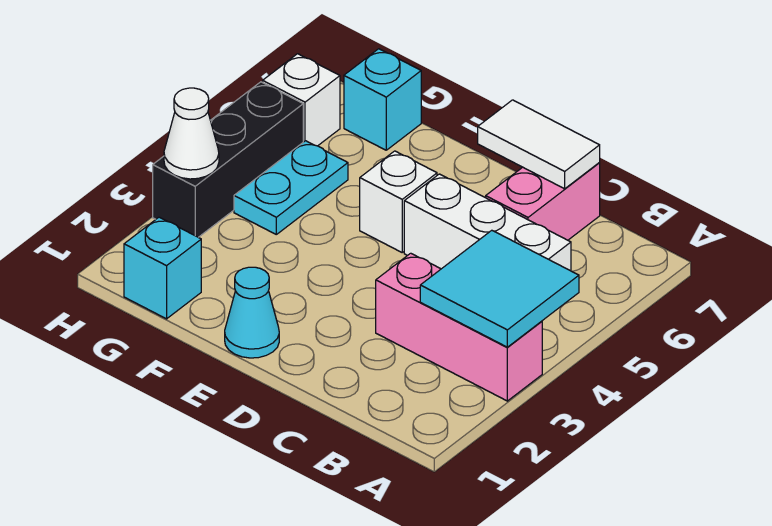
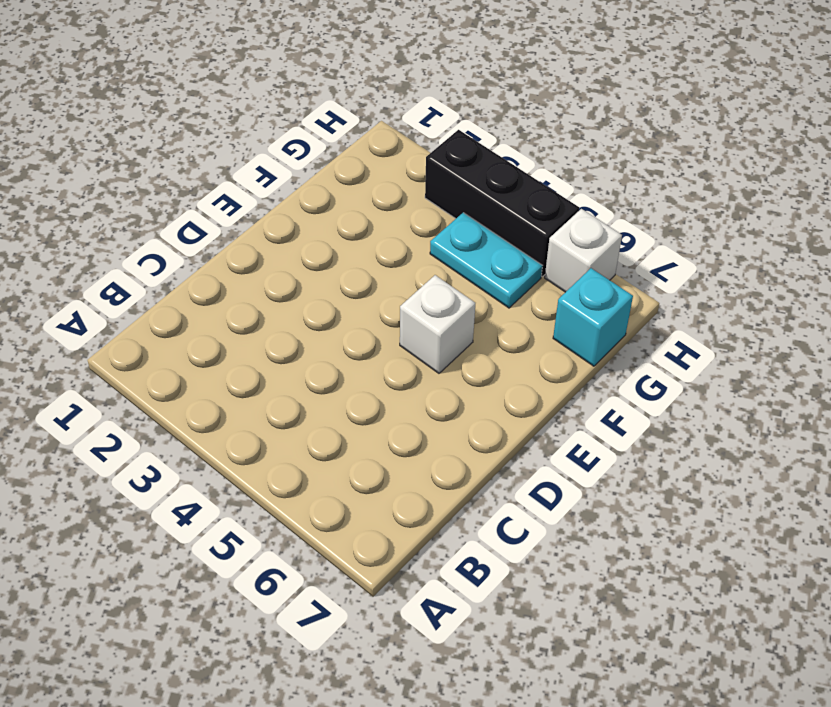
none -> pink brick A3:C3 level 1
none -> white brick B5:D5 level 1
none -> pink brick C6:C7 level 1

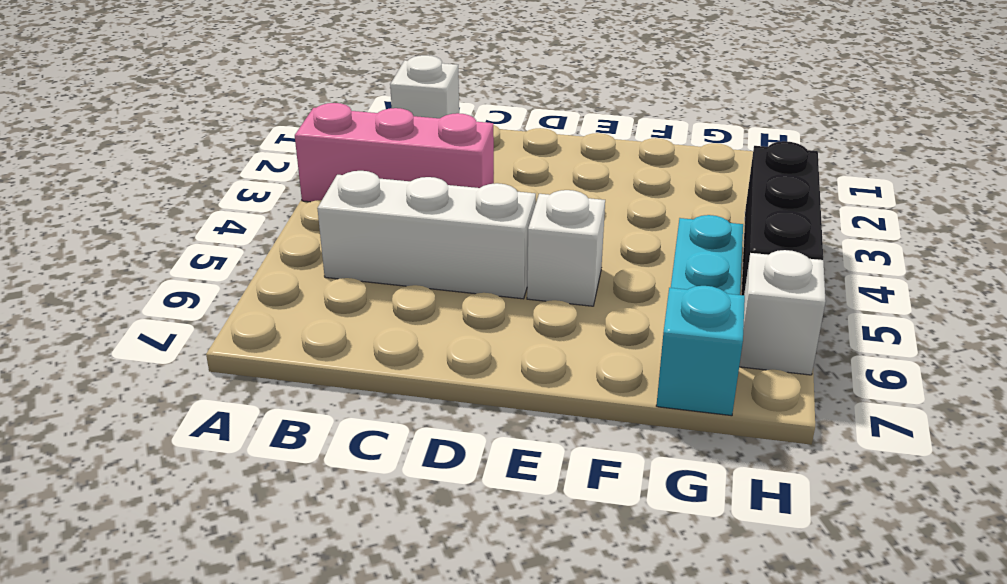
white brick B1 level 1 -> none
none -> pink brick C6:C7 level 1
none -> cyan cone E1 level 1
none -> cyan brick G1 level 1

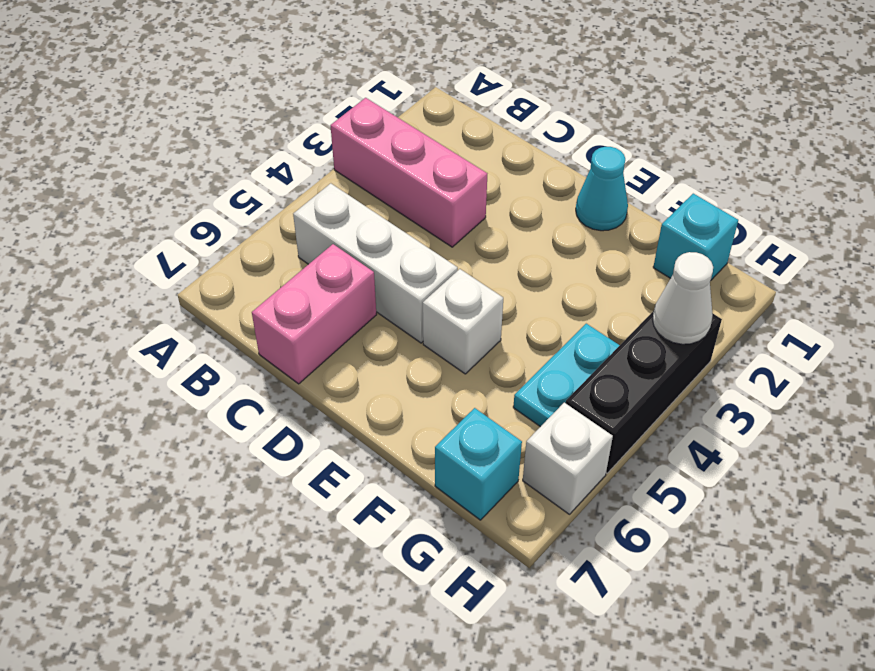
none -> cyan tile A3:B4 level 2
none -> white tile C7:D7 level 2

